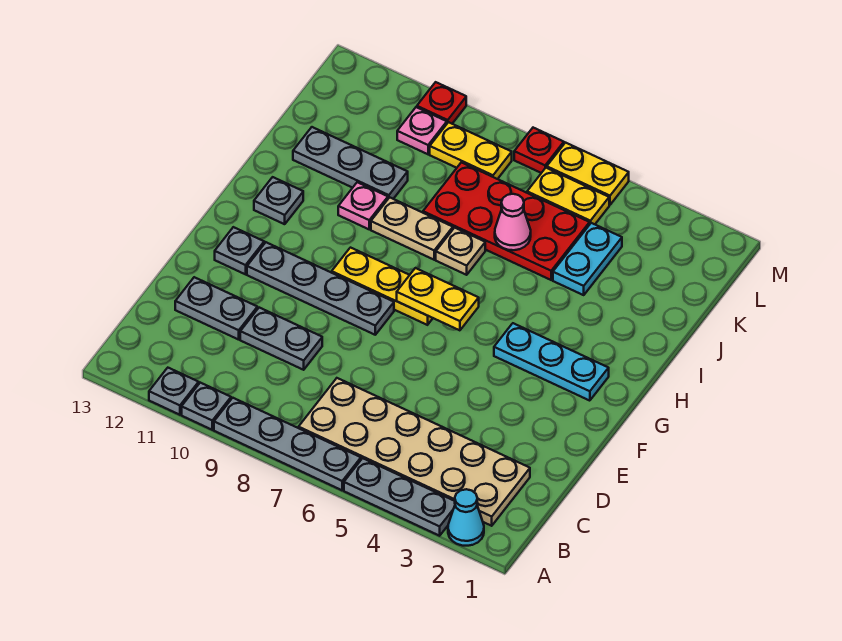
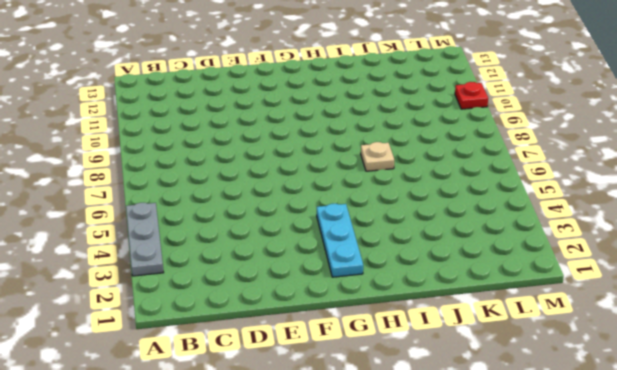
none -> cyan cone A2 level 1
none -> grey plate A6:A9 level 1
none -> grey plate A10 level 1

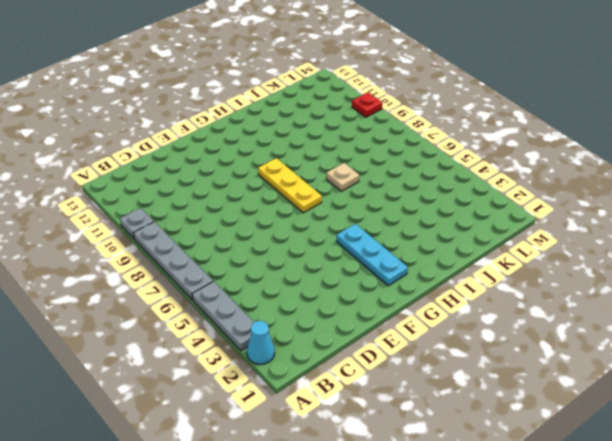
none -> grey plate A11 level 1
none -> tan plate B2:C7 level 1
none -> grey plate D9:D10 level 1

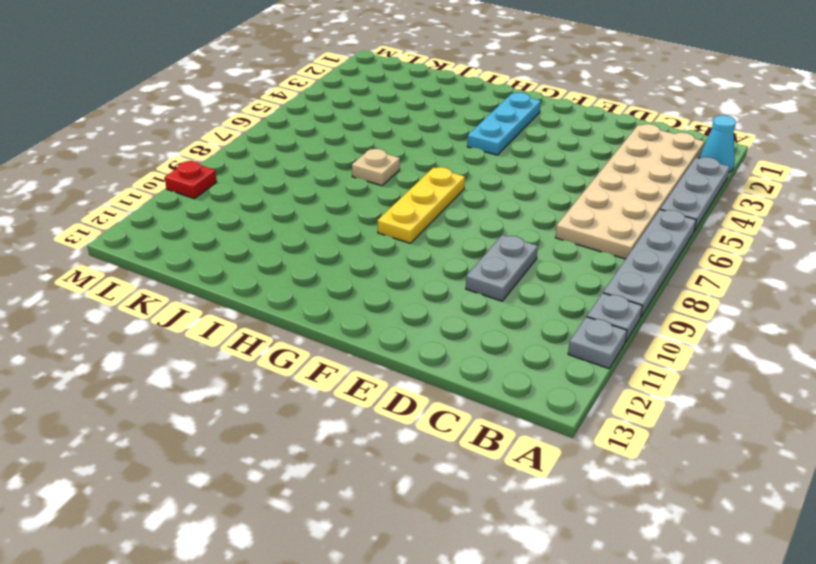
none -> grey plate D11:D12 level 1
none -> grey plate F8:F11 level 1
none -> grey plate F12 level 1

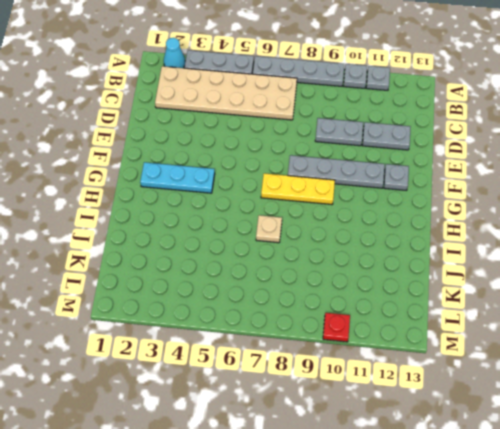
none -> grey plate H12 level 1
none -> tan plate I8:I9 level 1
none -> pink plate I10 level 1

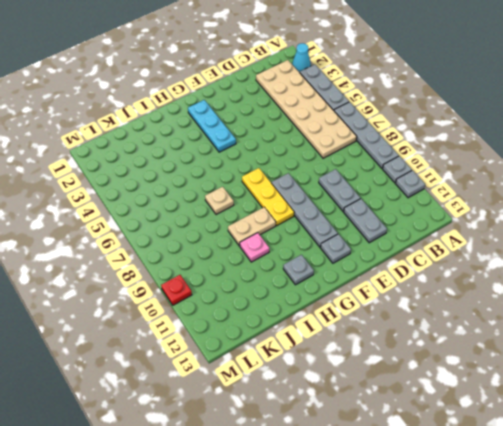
tan plate H9:I9 level 1 -> tan plate I8:I9 level 1
none -> cyan plate J4:K4 level 1
none -> red plate J5:K8 level 1
none -> grey plate J10:J12 level 1

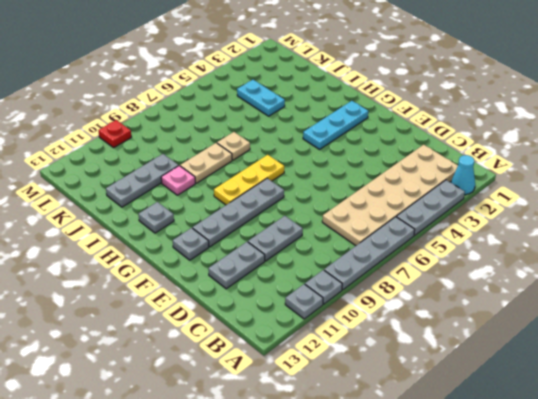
none -> red plate J5:K8 level 1
none -> yellow plate L5:L6 level 1
none -> yellow plate L8:L9 level 1

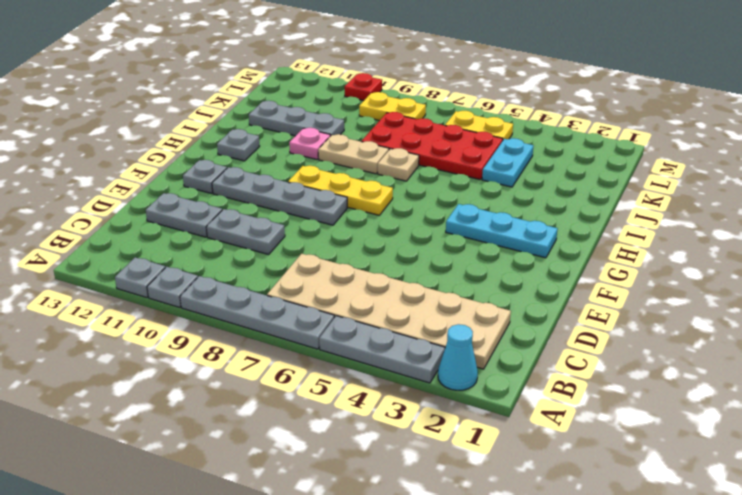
none -> pink plate L10 level 1
none -> yellow plate M5:M6 level 1
none -> red plate M7 level 1

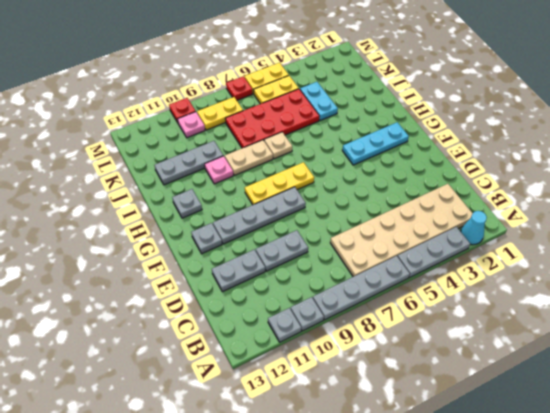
none -> yellow plate G6:G7 level 2
none -> pink cone J6 level 2

